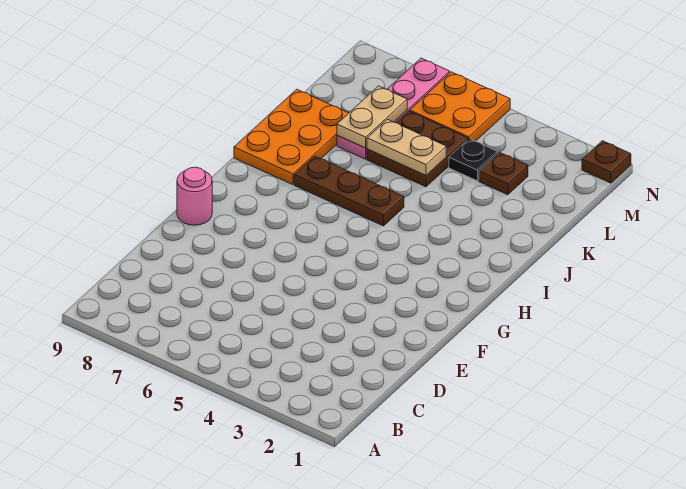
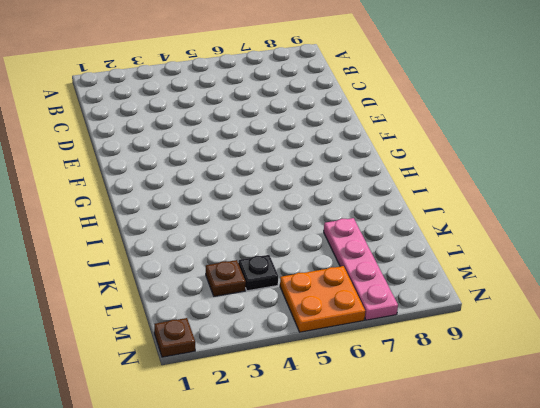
none -> pink round brick F9 level 1
none -> brown plate I5:I7 level 1

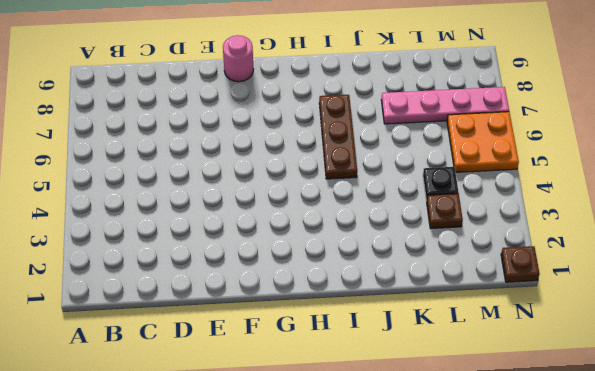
none -> orange plate I8:K9 level 1
none -> brown plate K5:L6 level 1

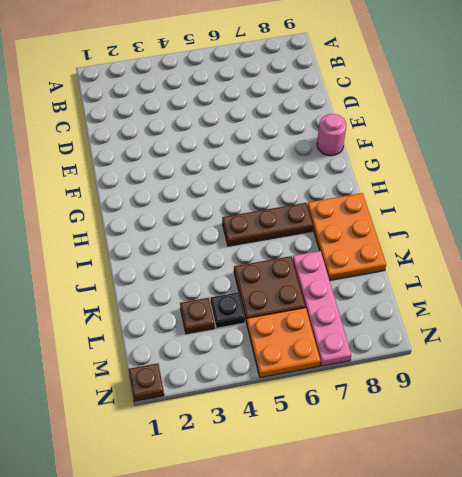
none -> tan plate K5:K6 level 2
none -> tan plate K7:L7 level 2

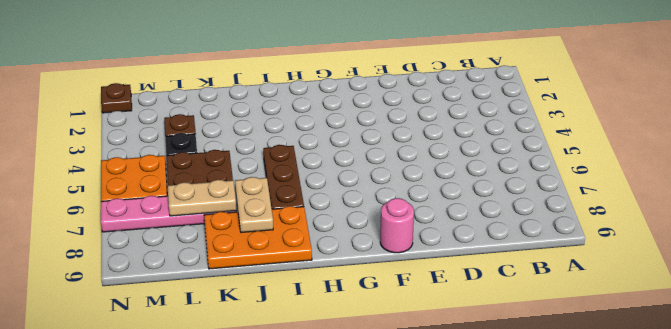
tan plate J7:J8 level 2 -> tan plate K5:K6 level 2

